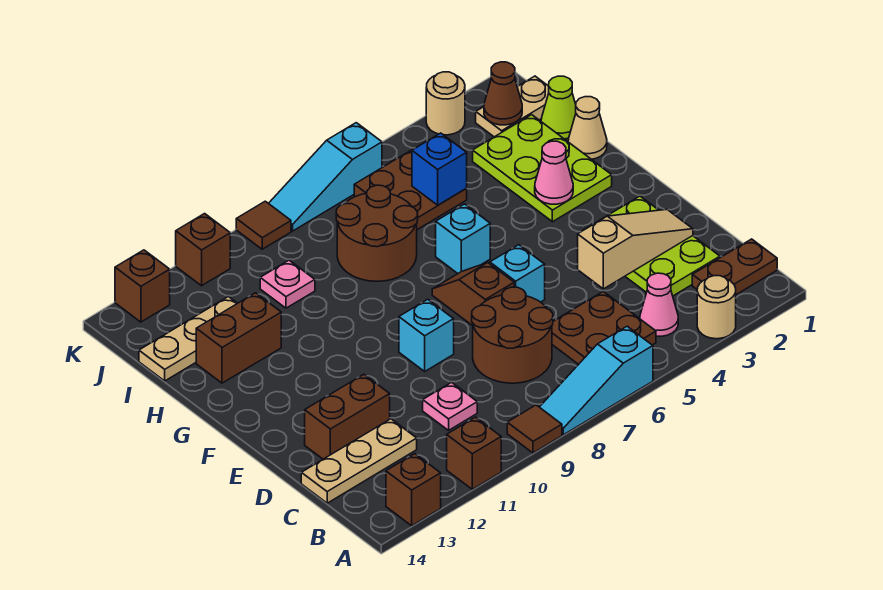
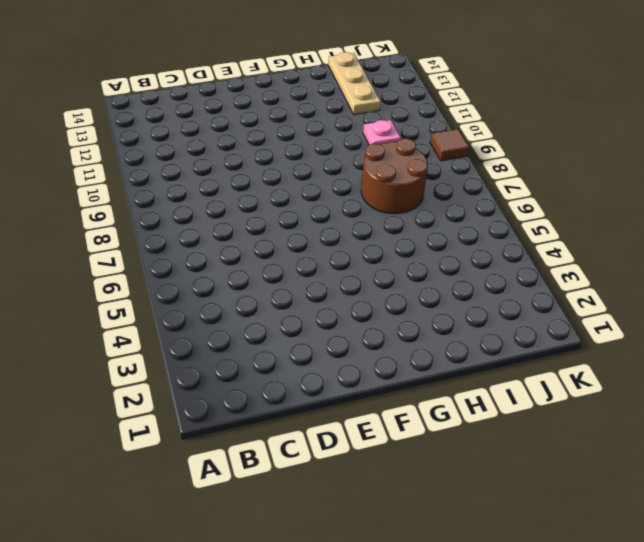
none -> tan round brick A3 level 1
none -> cyan slope A6:A8 level 1 top 6
none -> brown tile A9 level 1
none -> brown brick A11 level 1

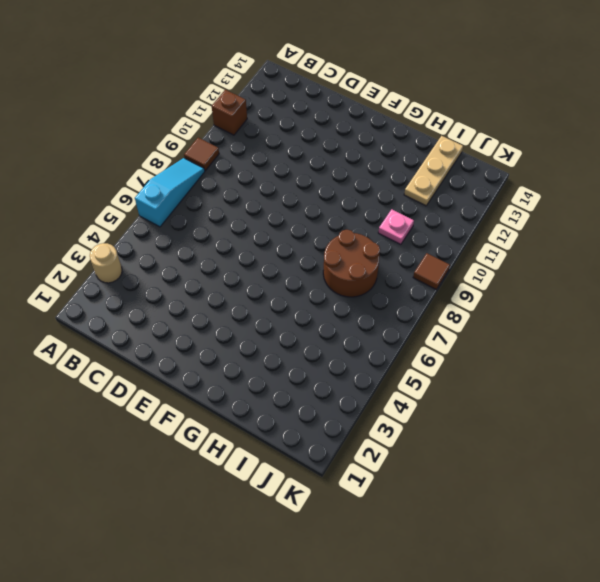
none -> brown brick A13 level 1
none -> brown plate B1:B2 level 1
none -> pink cone B4 level 1
none -> brown plate B5:C6 level 1

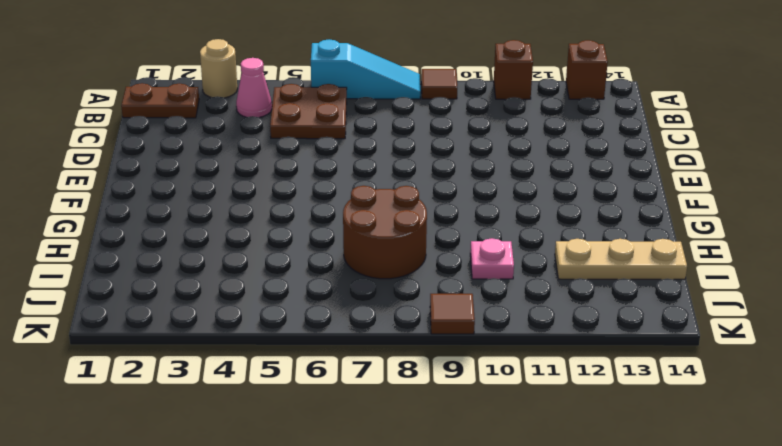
none -> lime plate C2:E3 level 1
none -> brown round brick C7:D8 level 1
none -> pink plate C10 level 1
none -> tan plate C12:C14 level 1

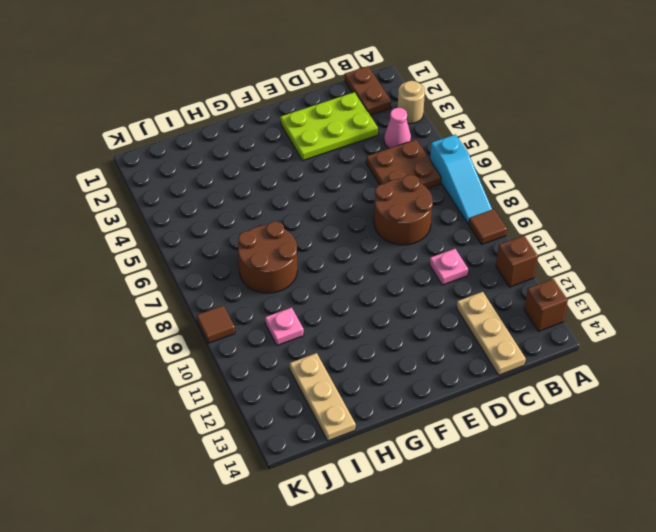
none -> brown brick D12:D13 level 1
none -> cyan brick E6 level 1
none -> brown slope E7:F7 level 1 top E
none -> cyan brick E9 level 1

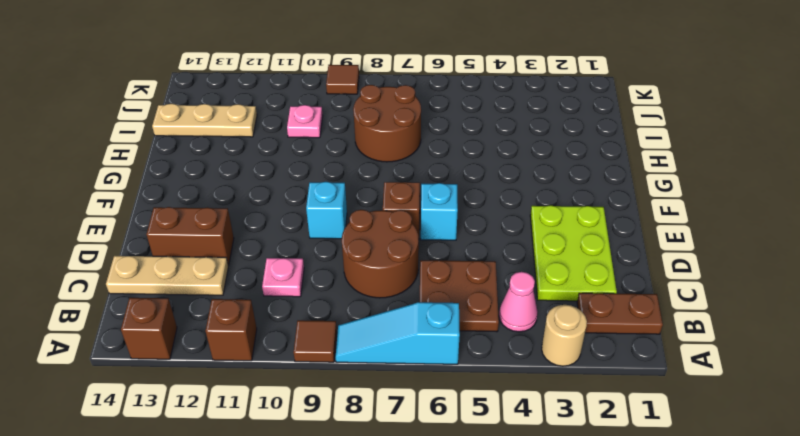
none -> lime plate G2:I3 level 1
none -> cyan brick G6 level 1
none -> tan cone H1 level 1
none -> brown brick H12:H13 level 1

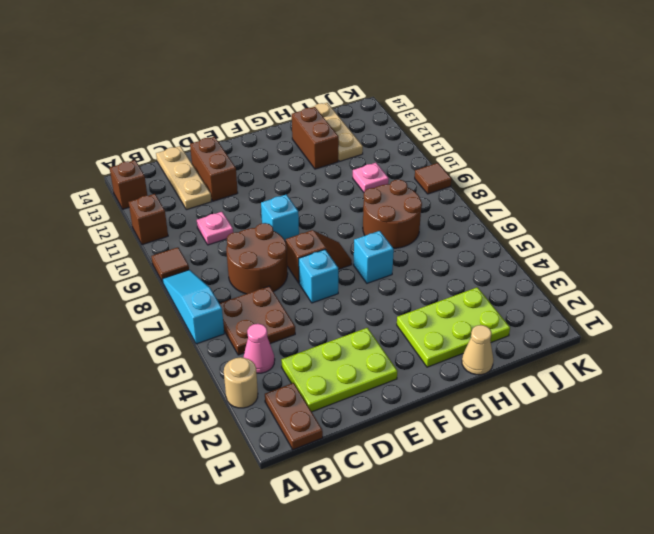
none -> lime cone I1 level 1
none -> brown plate I5:J6 level 1
none -> tan plate J1:J2 level 1
none -> tan round brick K3 level 1

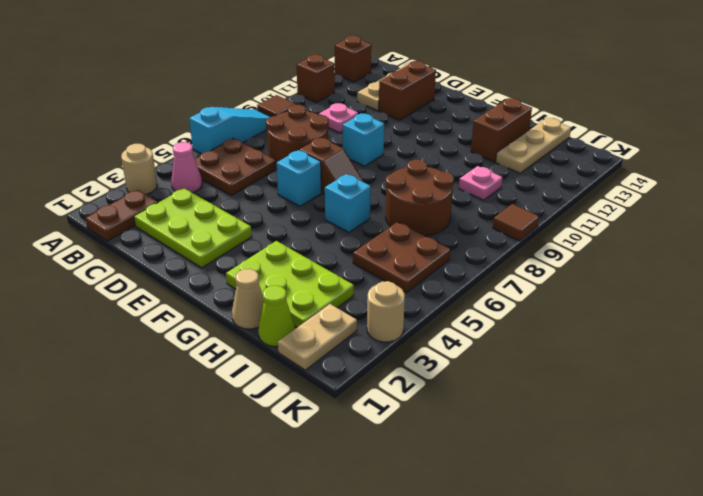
none -> cyan slope K6:K8 level 1 top 6
none -> brown brick K11 level 1
none -> brown brick K13 level 1
none -> tan slope D2:D4 level 2 top 4

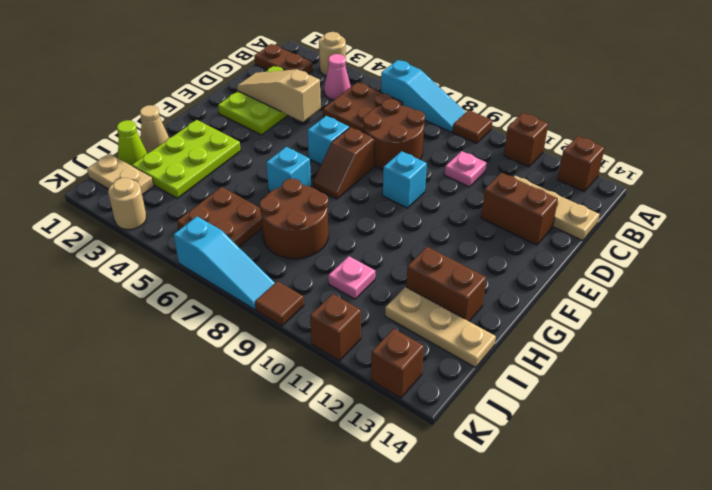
none -> pink cone G3 level 2
none -> blue brick I5 level 2
none -> brown cone J2 level 2

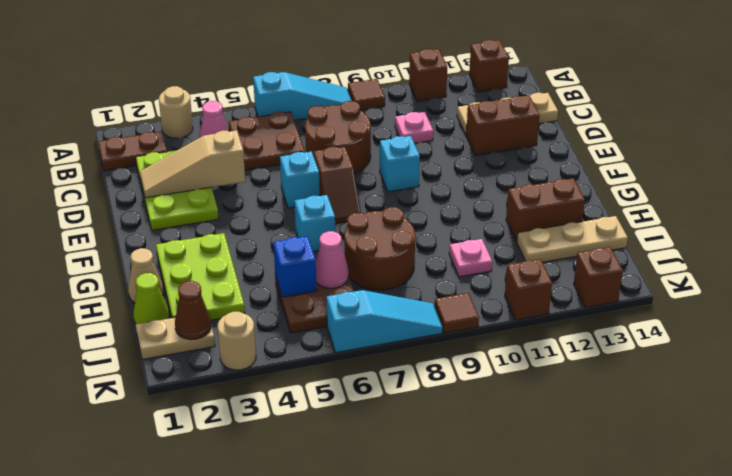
pink cone I6 level 2 -> pink cone G3 level 2

